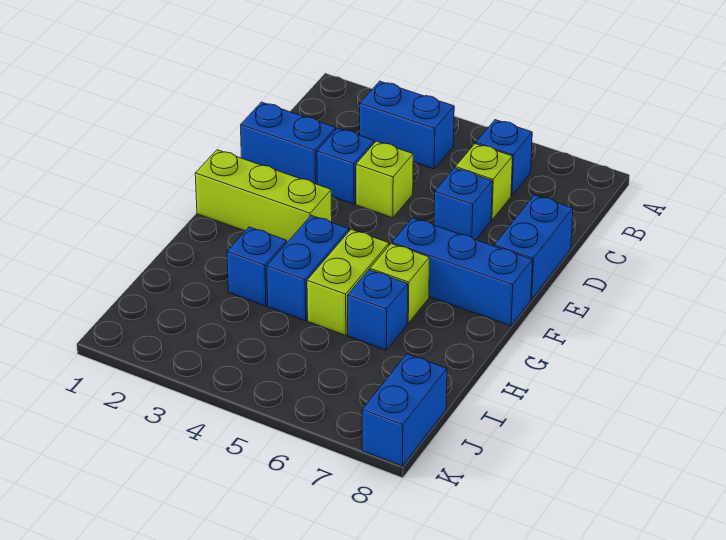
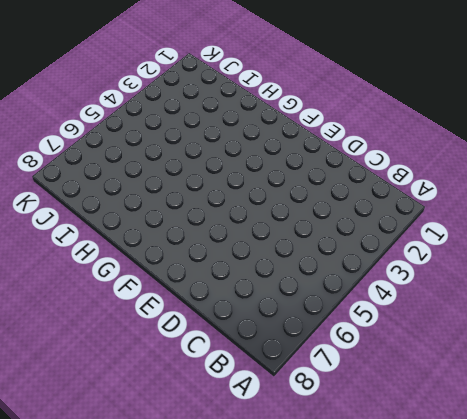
none -> blue brick B3:B4 level 1
none -> blue brick B6 level 1
none -> lime brick C6 level 1

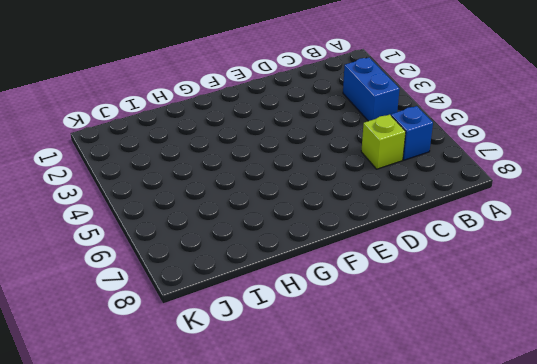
none -> blue brick D1:D2 level 1
none -> blue brick D3 level 1
none -> lime brick D4 level 1

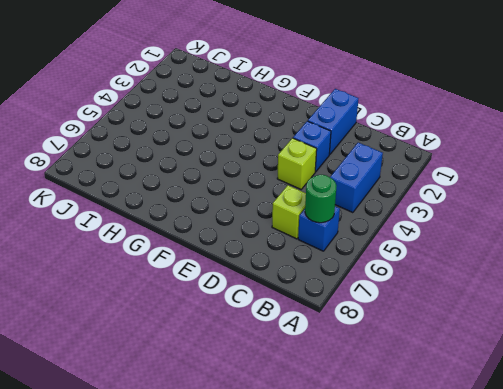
green round brick B6 level 2 -> none
none -> blue brick D6 level 1
none -> blue brick D8:E8 level 1
none -> lime brick F1:F3 level 1

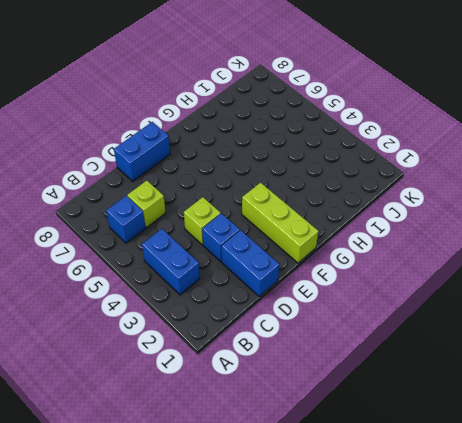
none -> blue brick D6 level 1
none -> blue brick F6:F8 level 1
none -> blue brick G4:H4 level 1

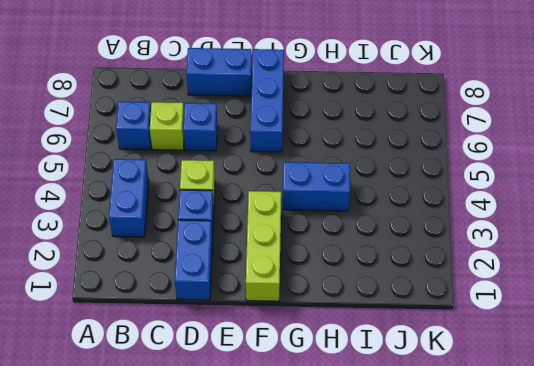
none -> lime brick G5:H5 level 1
none -> lime brick G6 level 1
none -> blue brick H3 level 1

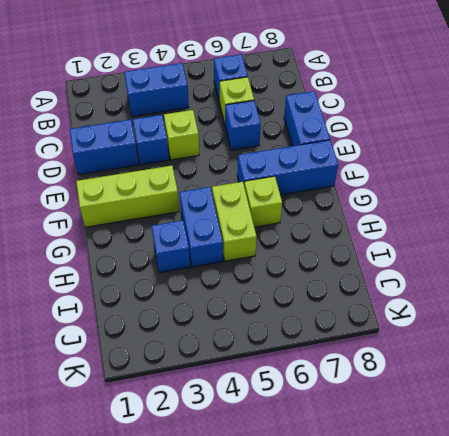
none -> blue brick H6 level 1
none -> blue brick J8:K8 level 1

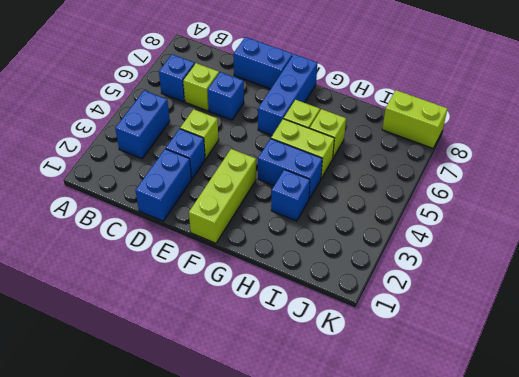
lime brick H6 level 1 -> blue brick H6 level 1
lime brick J8:K8 level 1 -> blue brick J8:K8 level 1

